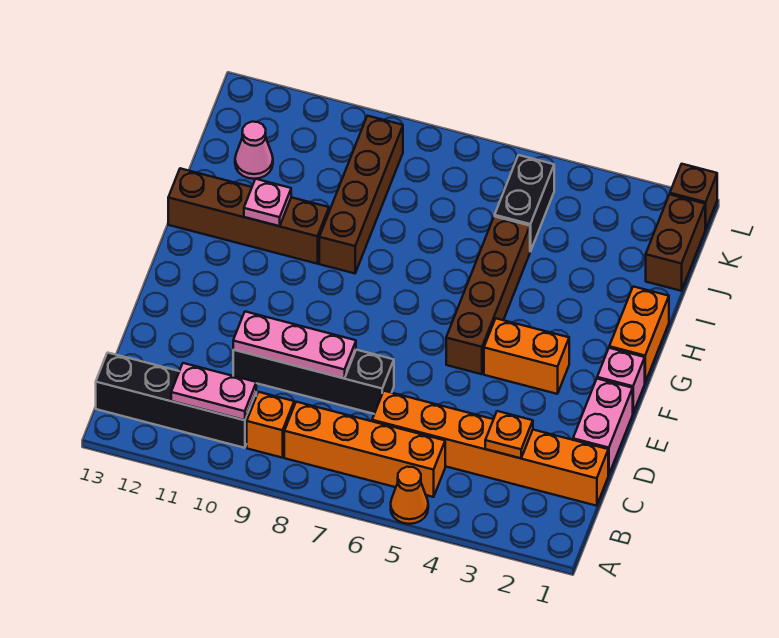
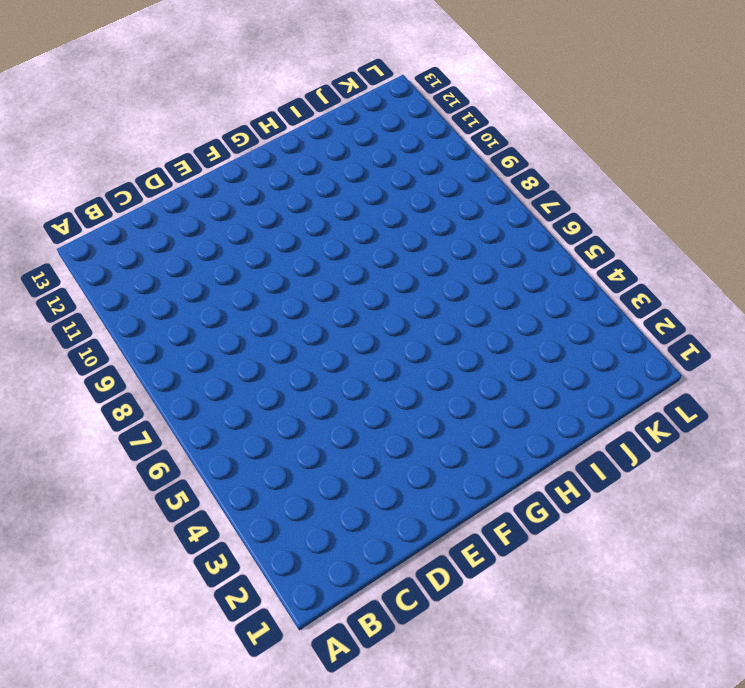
none -> orange cone A5 level 1
none -> orange brick B5:B8 level 1
none -> orange brick B9 level 1

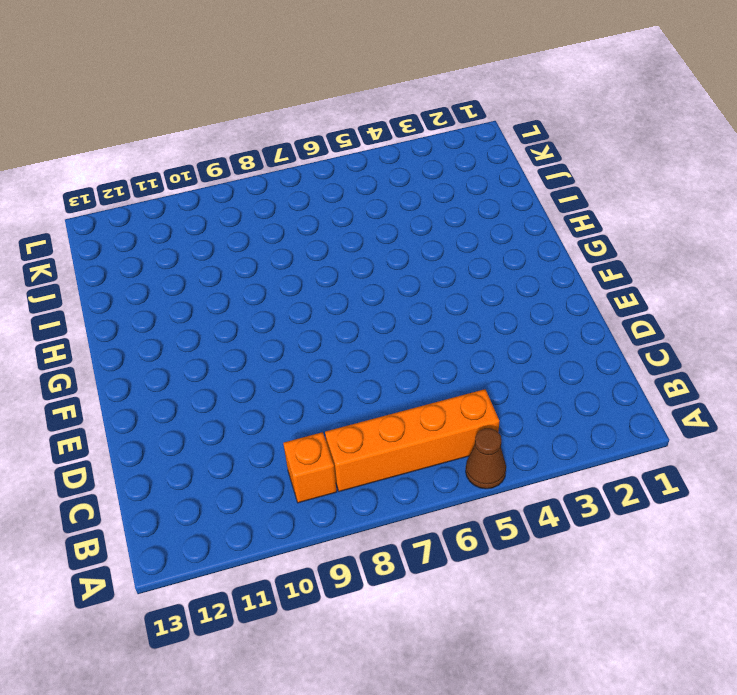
brown cone A5 level 1 -> orange cone A5 level 1
none -> black brick B10:B13 level 1
none -> orange brick C1:C6 level 1
none -> pink brick D1:E1 level 1

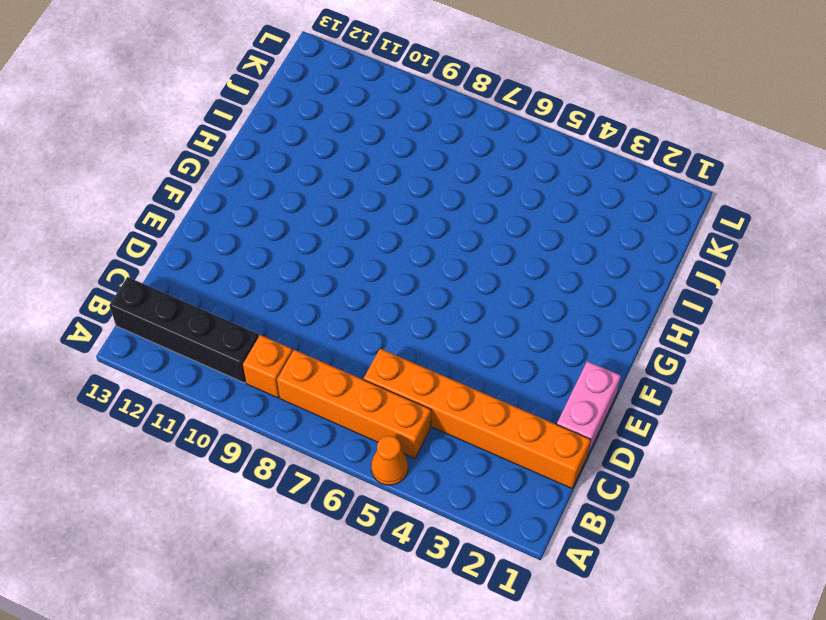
none -> black brick D7:D10 level 1
none -> pink brick F1 level 1
none -> orange brick F3:F4 level 1

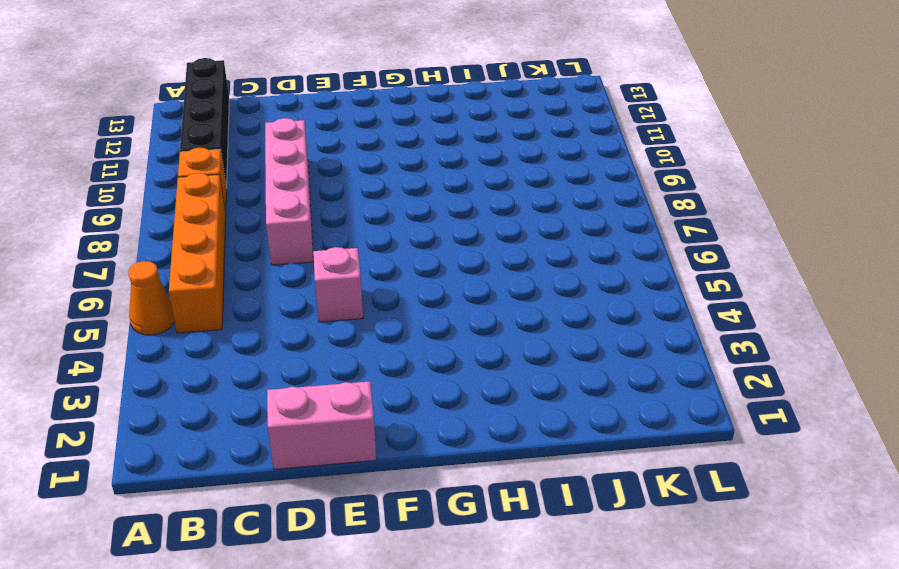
pink brick D7:D10 level 1 -> black brick D7:D10 level 1
pink brick E5 level 1 -> pink brick F1 level 1
none -> orange brick C1:C6 level 1
none -> orange brick F3:F4 level 1
none -> brown brick F5:I5 level 1

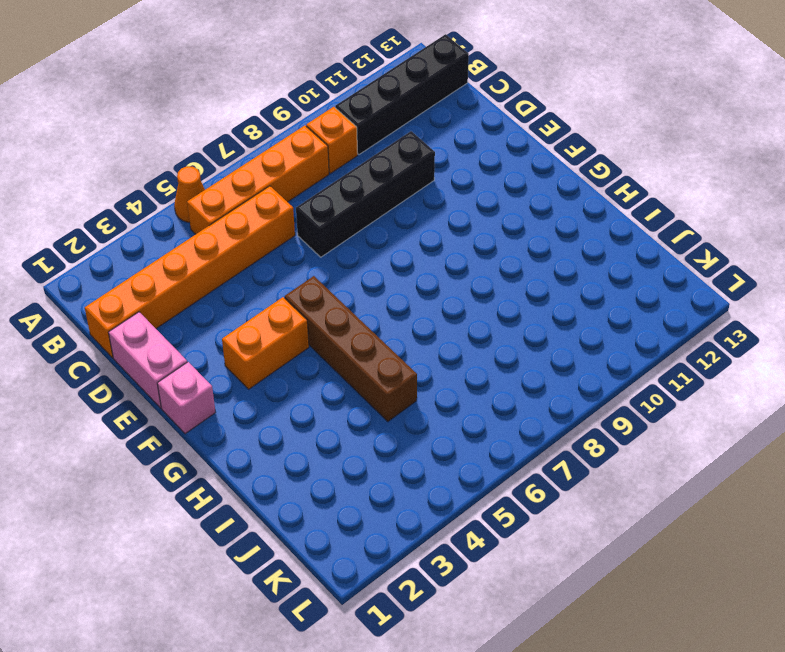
none -> orange brick G1:H1 level 1
none -> brown brick H9:K9 level 1
none -> brown brick H10:H13 level 1

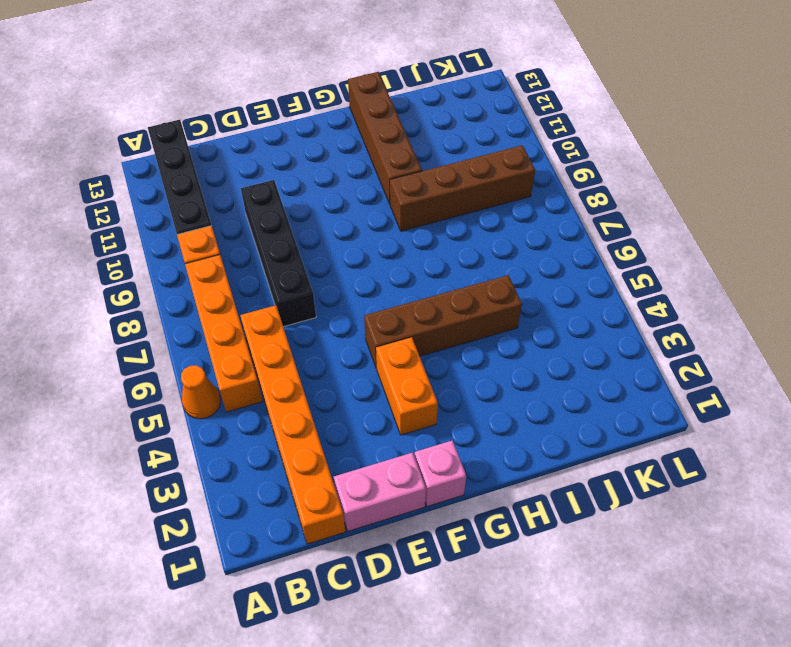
none -> orange brick G1:H1 level 1
none -> brown brick J1:K1 level 1
none -> black brick J5:K5 level 1

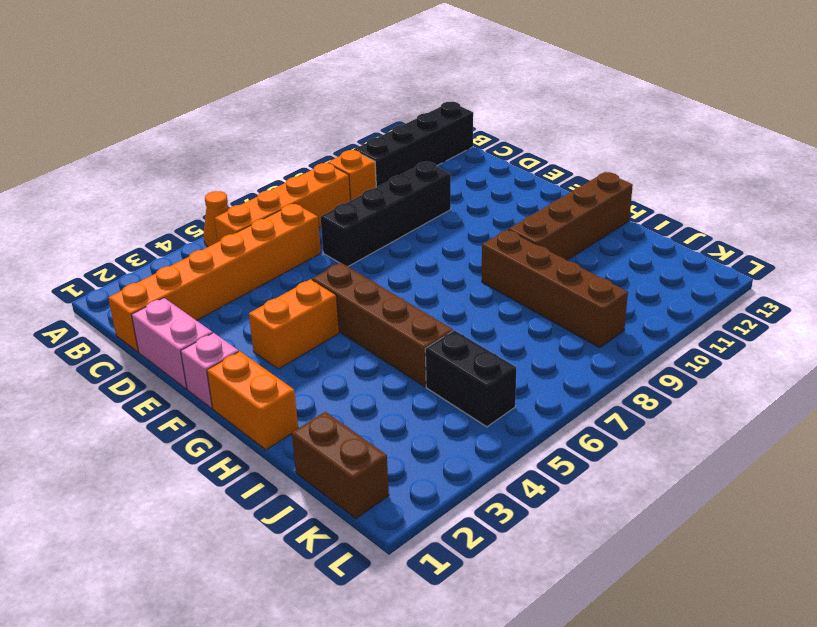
none -> pink cone J12 level 1
none -> brown brick L1 level 1
none -> pink plate B10:B11 level 2

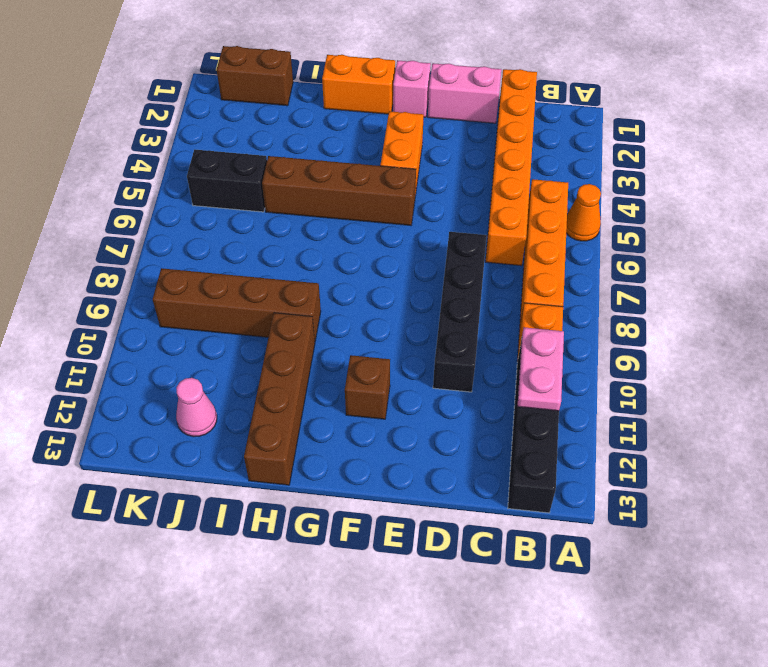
brown brick F11 level 1 -> brown brick L1 level 1
none -> orange plate C3 level 2
none -> pink plate D8:D10 level 2
none -> pink plate H11 level 2

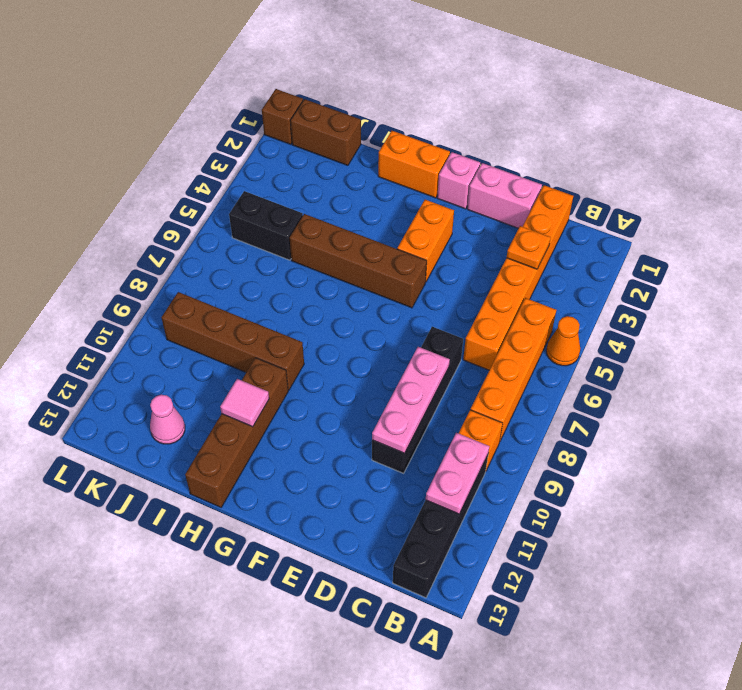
pink tile H11 level 2 -> pink plate H11 level 2

